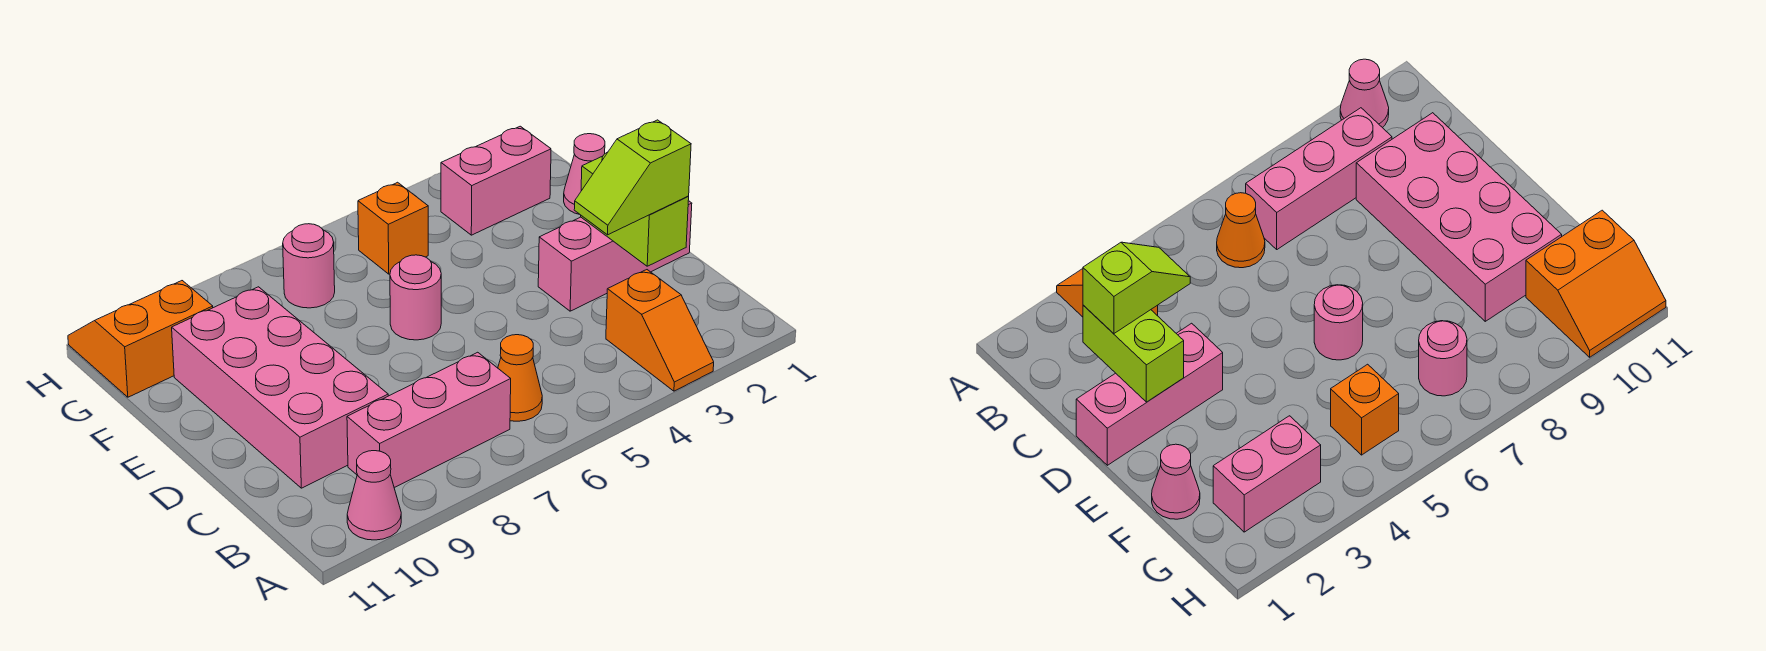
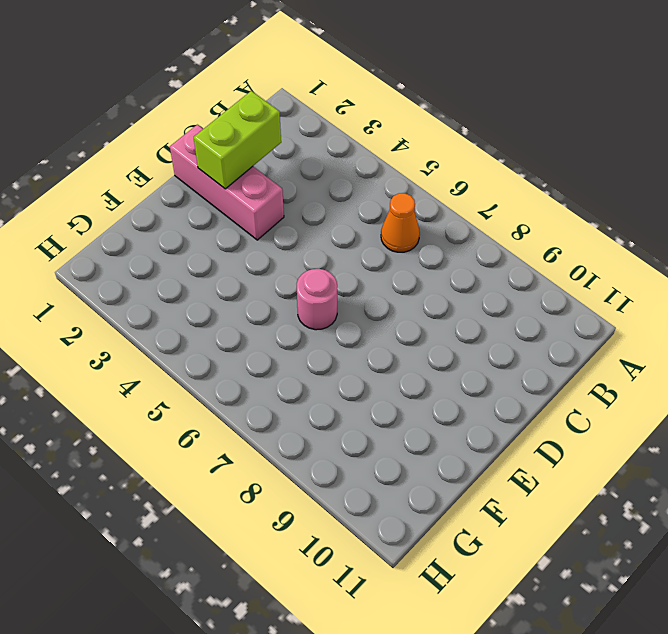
none -> orange slope A3:B3 level 1 top B
none -> pink cone A10 level 1
none -> pink brick B7:B9 level 1

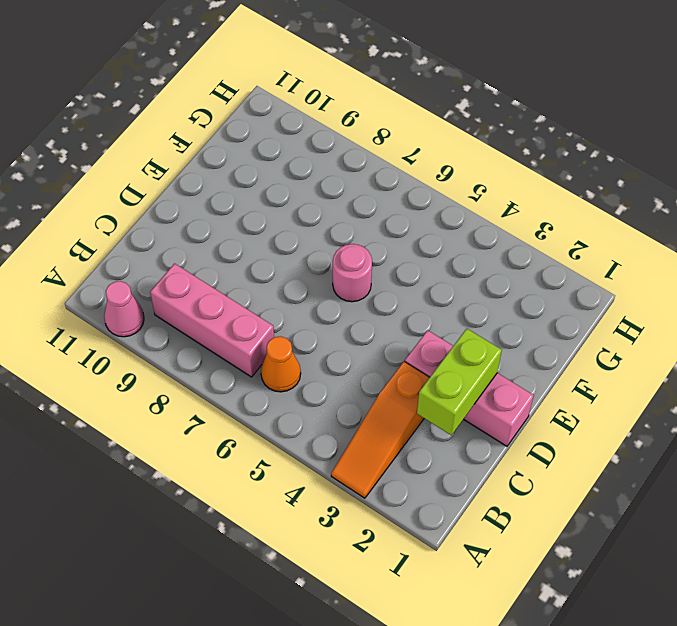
orange slope A3:C3 level 1 top C -> orange slope A3:B3 level 1 top B
none -> pink brick C9:F10 level 1
none -> pink cone F1 level 1
none -> pink brick G2:G3 level 1

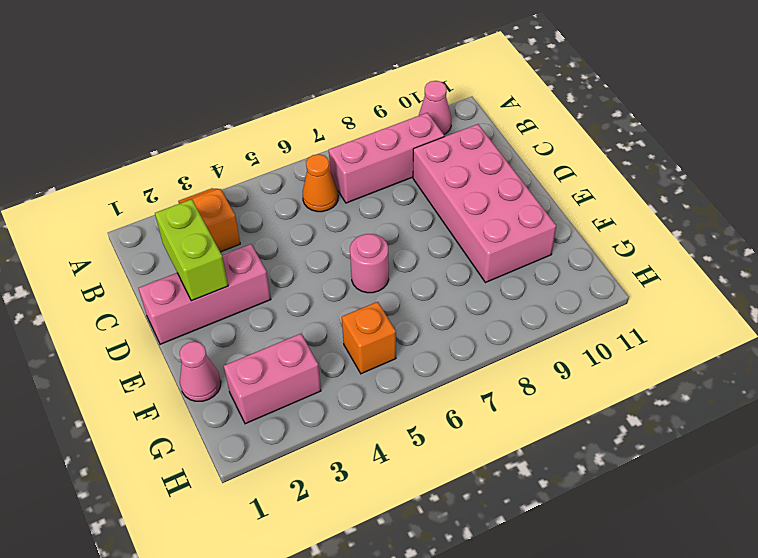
none -> pink round brick G7 level 1
none -> orange slope G10:H11 level 1 top G
none -> lime slope C2:C3 level 3 top 2

